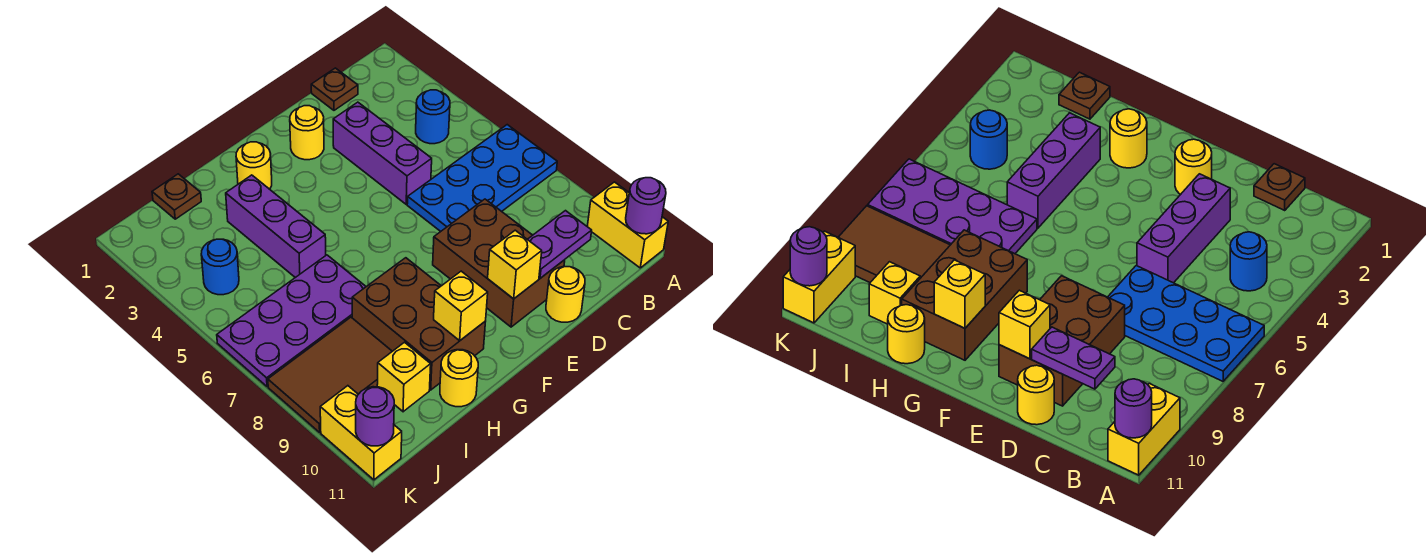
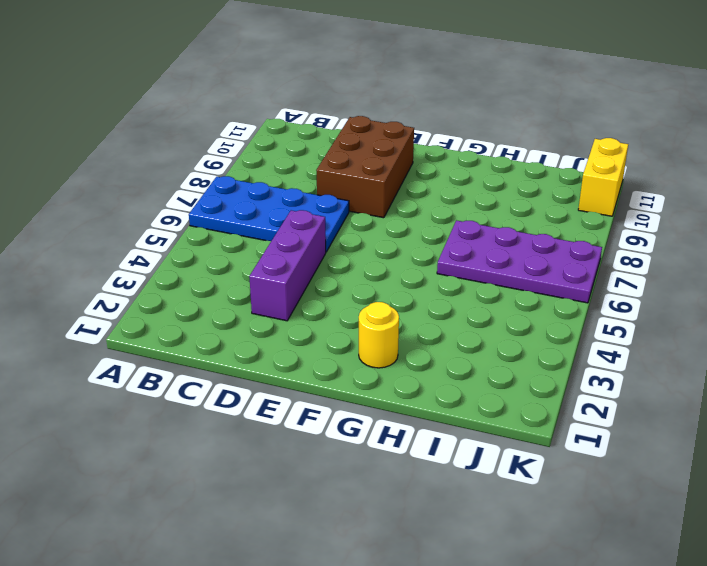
none -> yellow brick A10:A11 level 1
none -> blue round brick B4 level 1
none -> brown plate C1 level 1

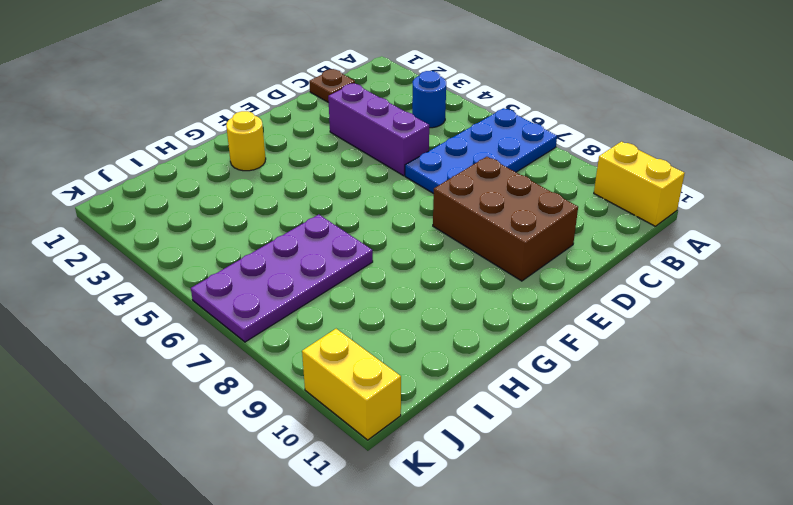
none -> yellow round brick D11 level 1
none -> yellow round brick E2 level 1
none -> brown brick G8:H10 level 1

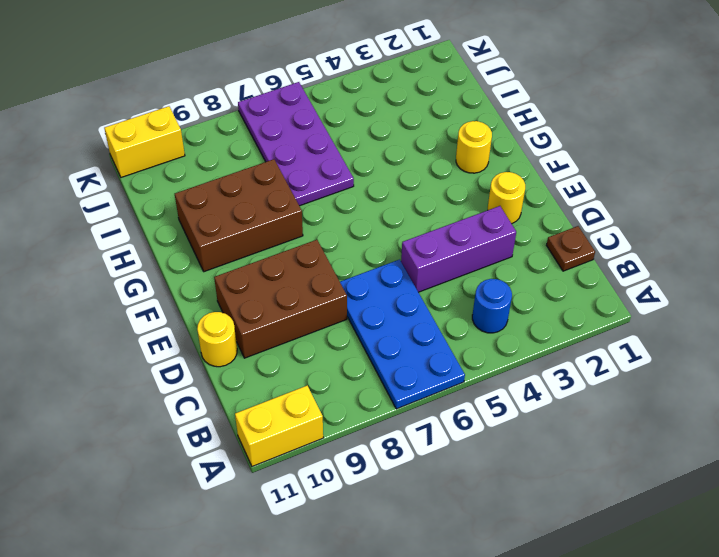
none -> purple brick H3:H5 level 1
none -> yellow round brick H11 level 1
none -> brown plate I1 level 1

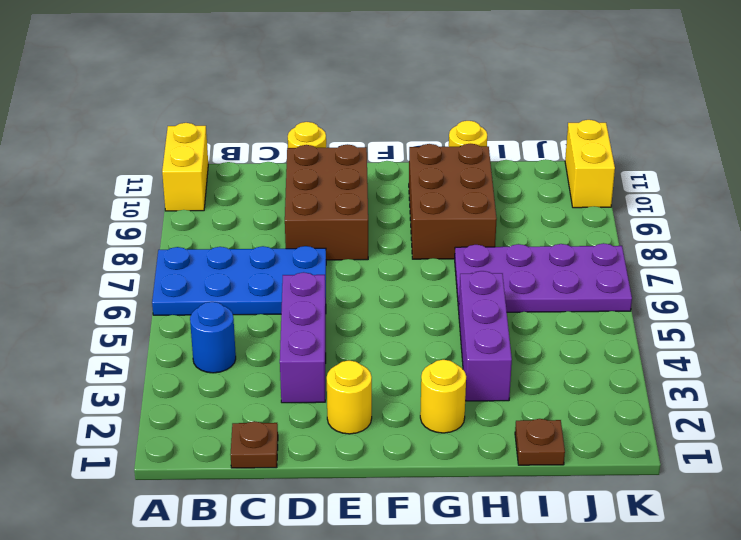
none -> brown tile I8:K9 level 1
none -> yellow brick I10 level 1
none -> blue round brick J4 level 1

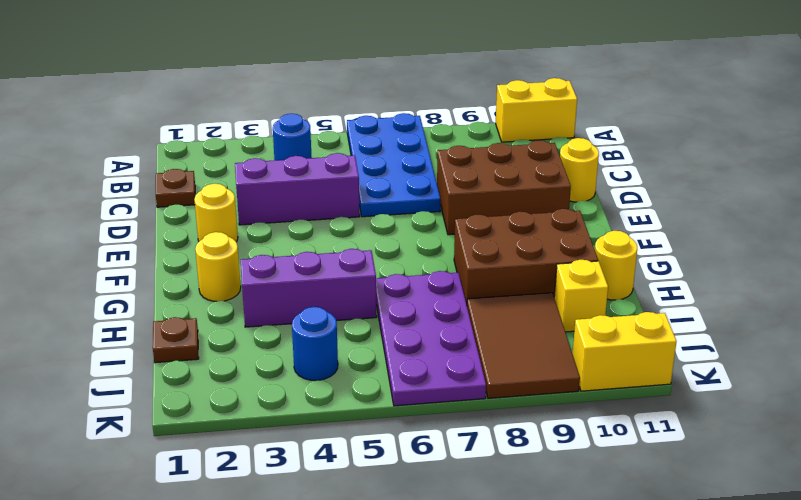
none -> purple round brick A11 level 2
none -> purple plate C10:D10 level 2
none -> yellow brick E10 level 2

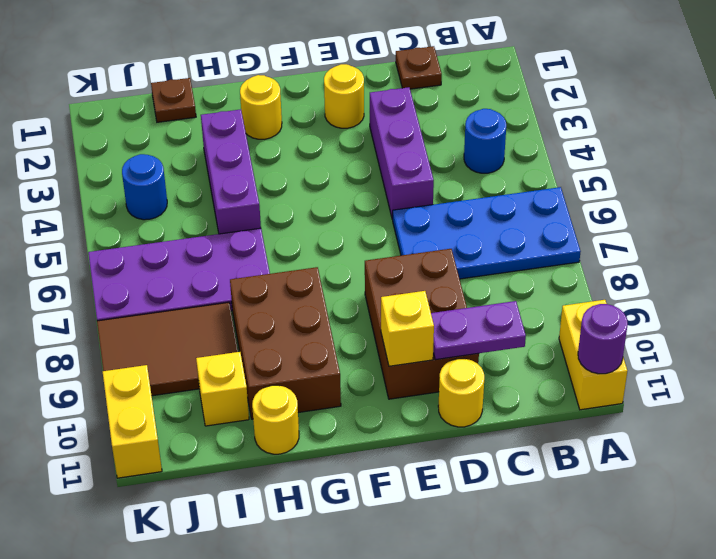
none -> yellow brick G10 level 2
none -> purple round brick K11 level 2

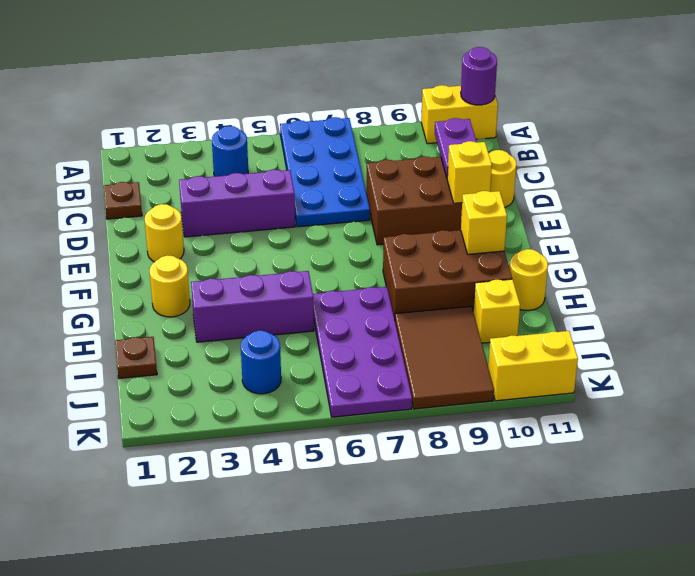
none -> purple round brick K11 level 2

